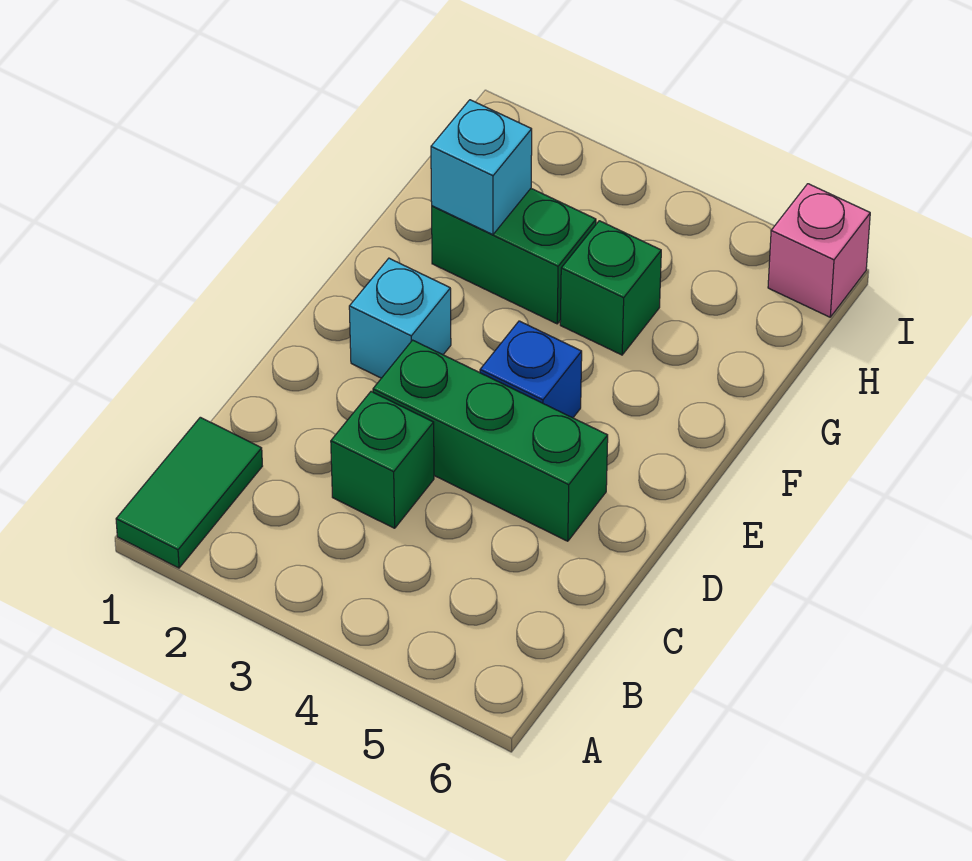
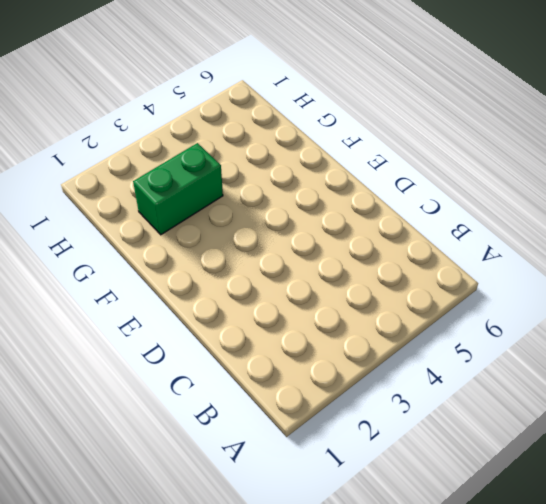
none -> green tile A1:B1 level 1
none -> green brick C3 level 1

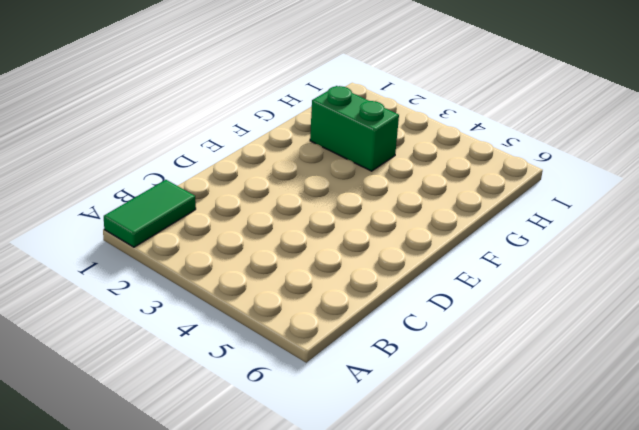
none -> green brick C3 level 1
none -> green brick D3:D5 level 1

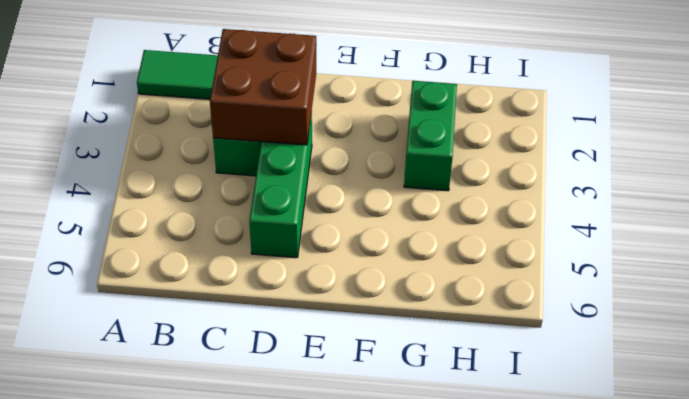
brown brick C2:D3 level 2 -> none
none -> cyan brick E2 level 1
none -> blue brick E4 level 1

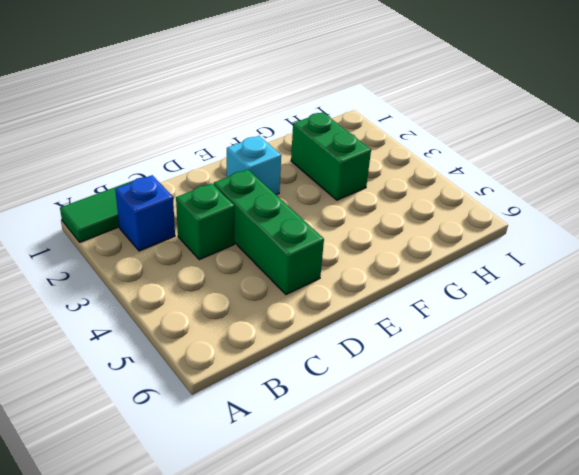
blue brick B2 level 1 -> blue brick E4 level 1
none -> green brick G4 level 1
none -> pink brick I6 level 1

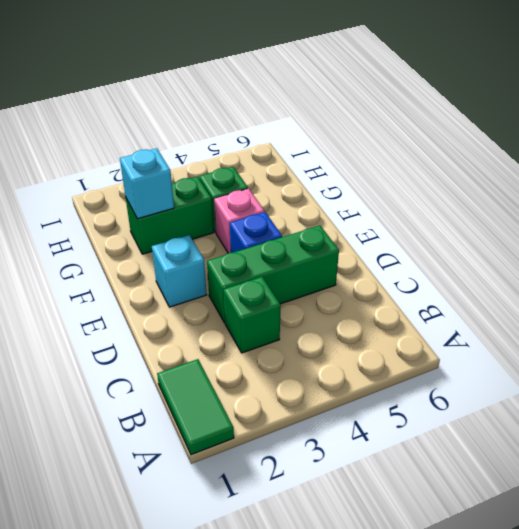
pink brick F4 level 1 -> pink brick I6 level 1

